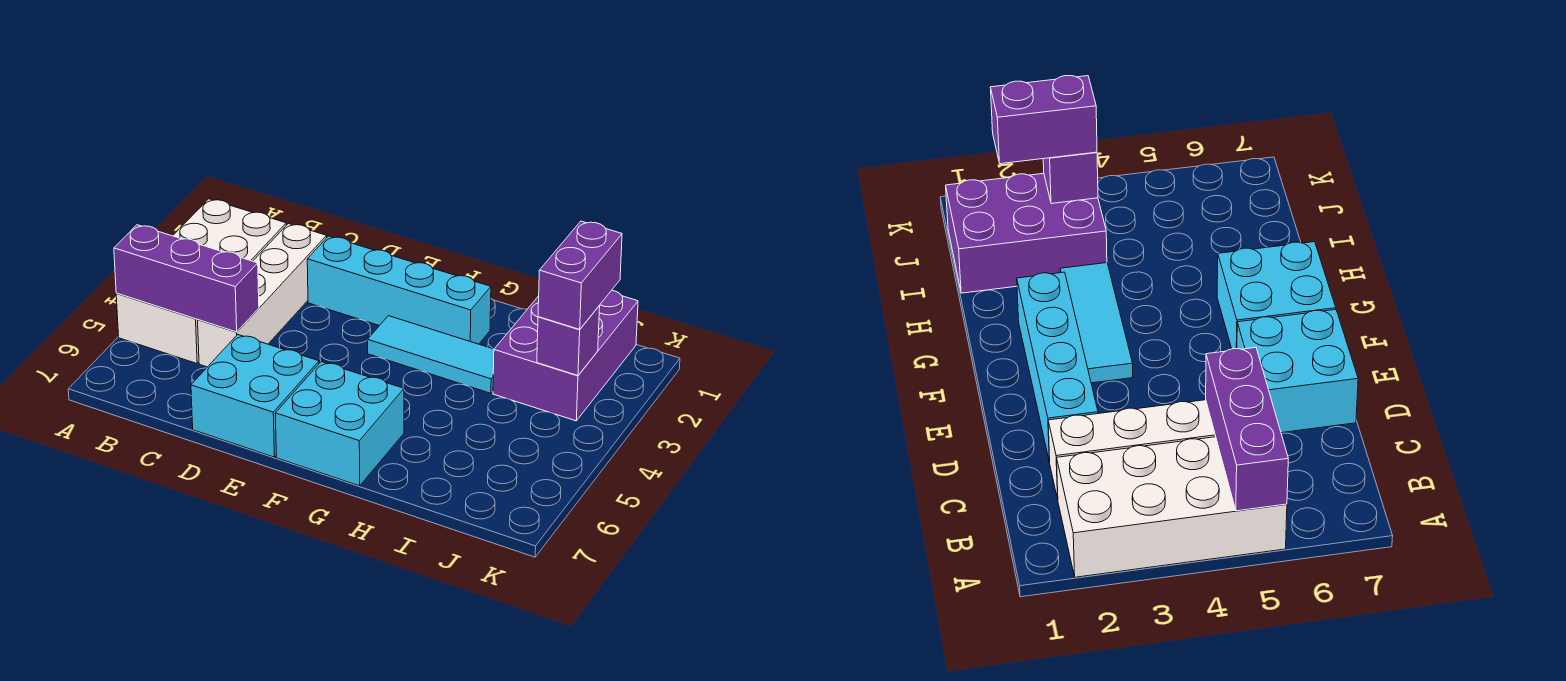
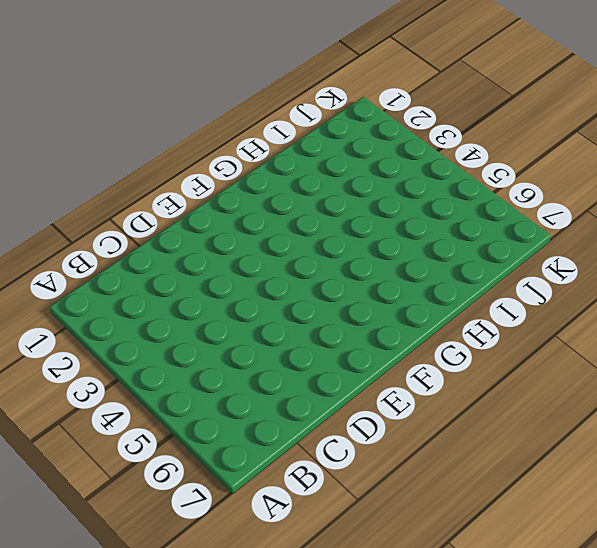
none -> white brick A2:B5 level 1
none -> white brick C2:C5 level 1

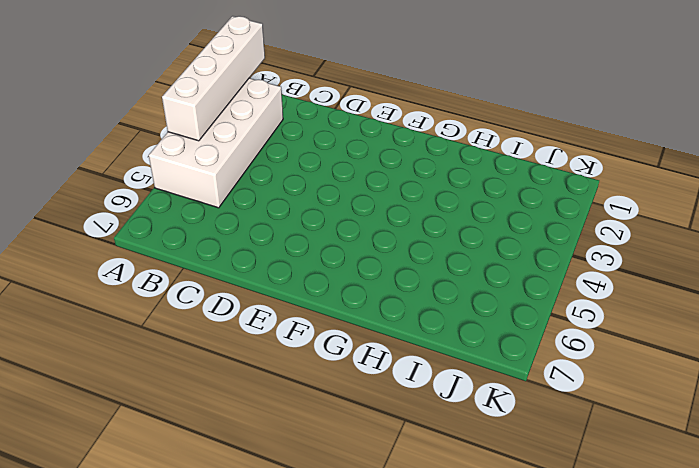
white brick A1:A4 level 2 -> white brick C2:C5 level 1
none -> cyan brick D2:G2 level 1
none -> cyan brick D6:E7 level 1

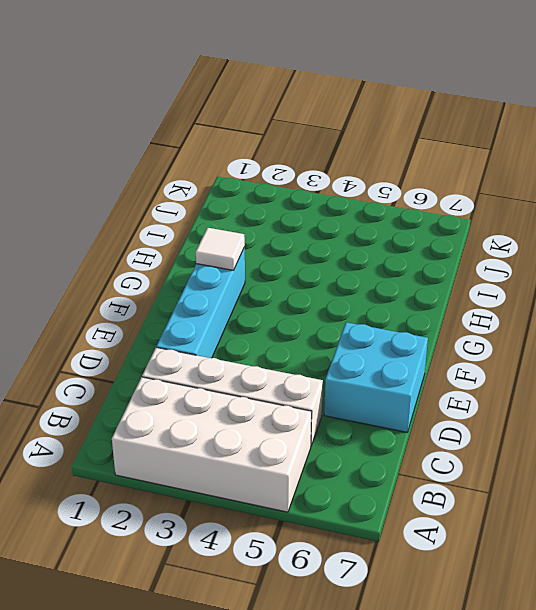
white tile G2 level 2 -> none
none -> cyan tile F3:H3 level 1
none -> cyan brick F6:G7 level 1

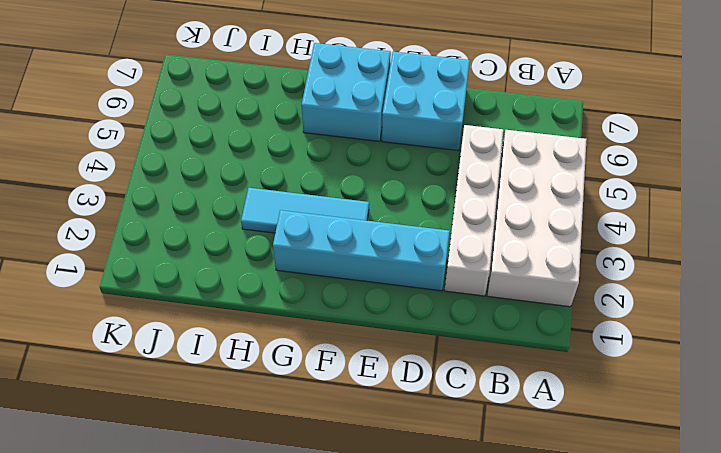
none -> purple brick I1:J3 level 1
none -> purple brick A5:C5 level 2

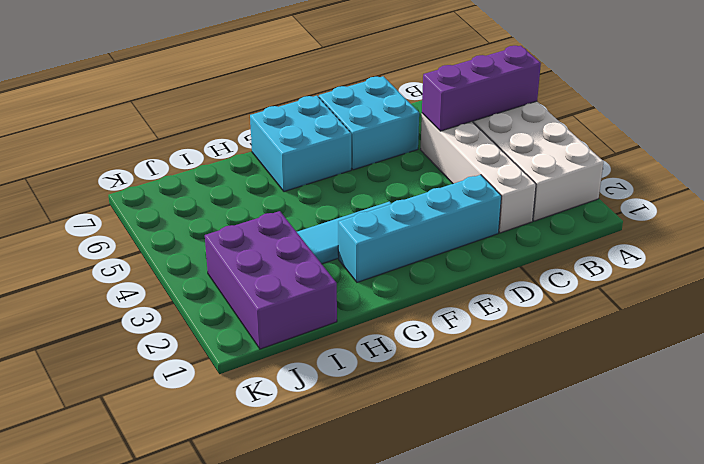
none -> purple brick J3 level 2
none -> purple brick J2:J3 level 3

